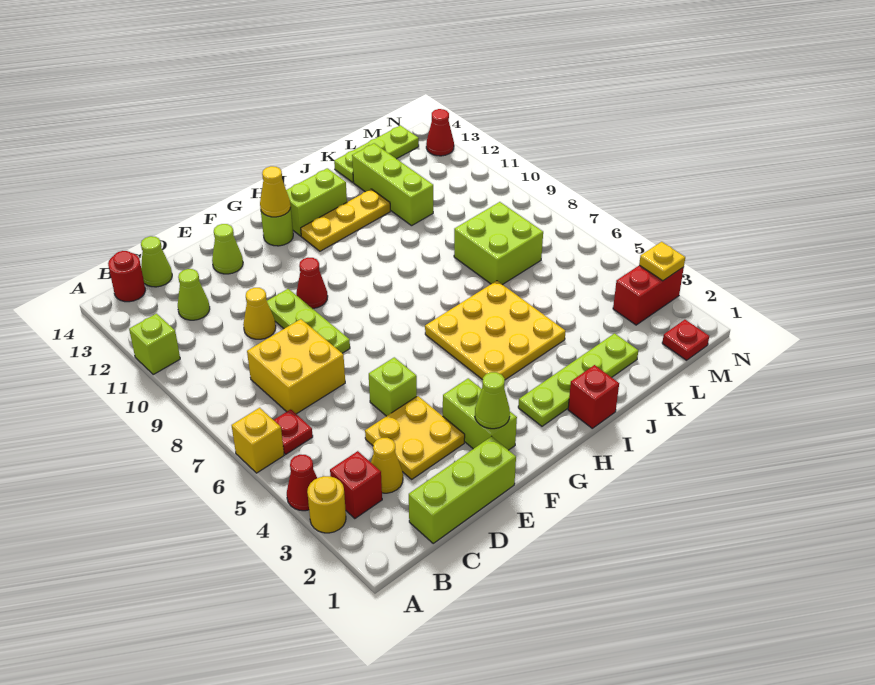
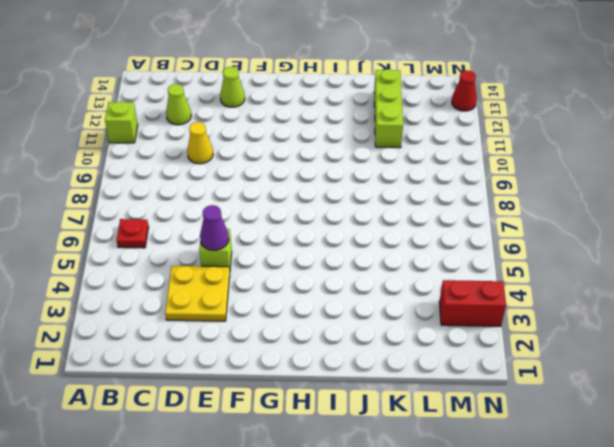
purple cone E5 level 2 -> none
none -> yellow round brick A3 level 1
none -> red cone A4 level 1
none -> yellow brick A6 level 1
none -> red brick B3 level 1

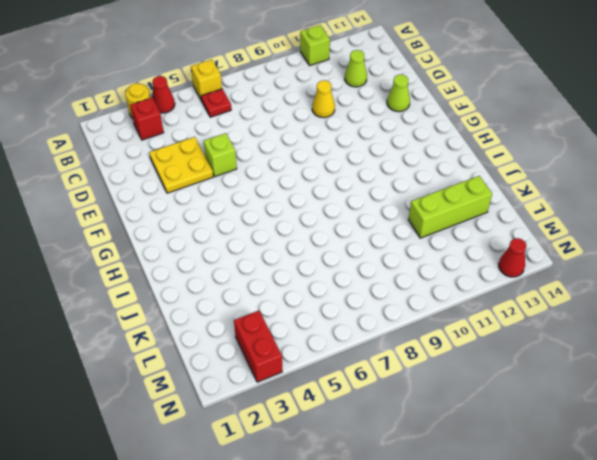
none -> red round brick B14 level 1
none -> lime brick C1:E1 level 1
none -> yellow cone C3 level 1
none -> yellow brick C7:D8 level 1

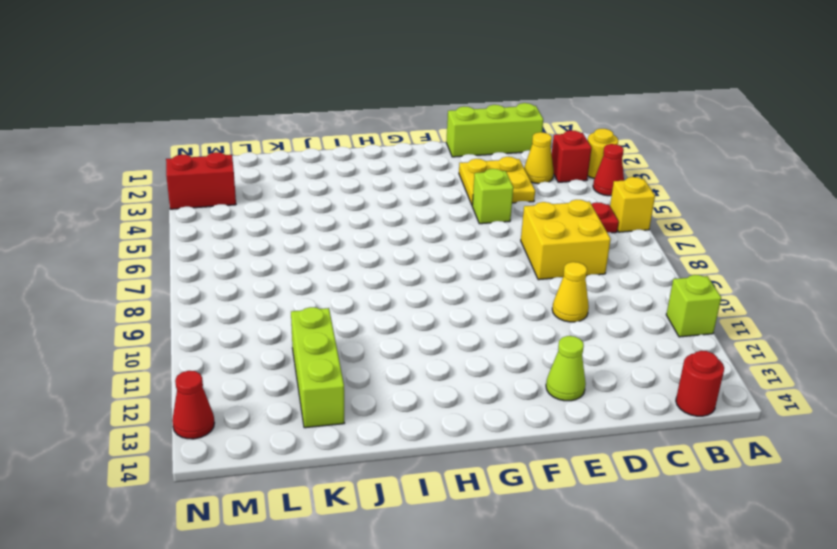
none -> lime cone C12 level 1
none -> lime cone C14 level 1
none -> lime plate E8:E10 level 1
none -> lime brick F2:F3 level 1

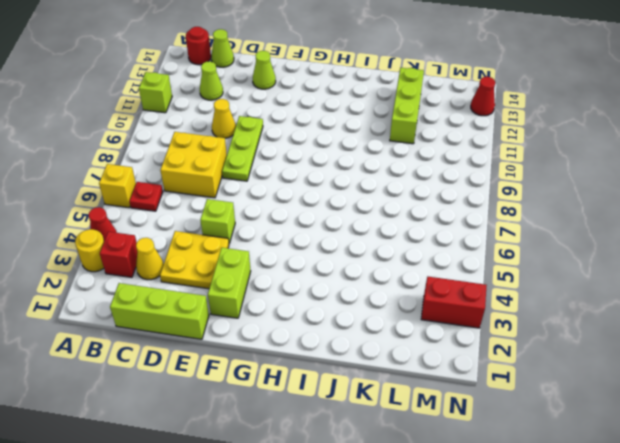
none -> red cone F10 level 1
none -> lime round brick G13 level 1
none -> lime plate H2:K2 level 1
none -> yellow plate H4:J6 level 1

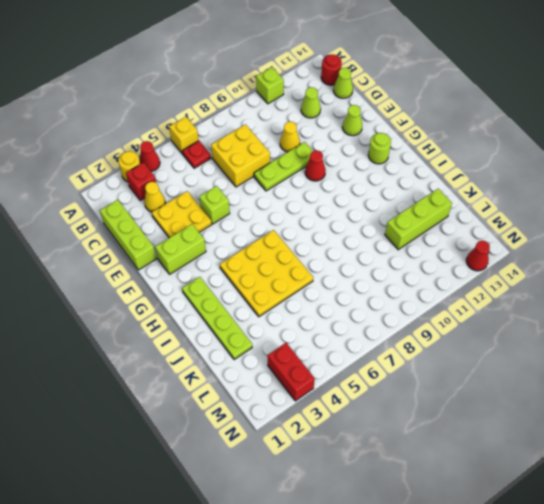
none -> yellow plate H12:J12 level 1
none -> lime brick H13:I13 level 1
none -> red brick I1 level 1
none -> lime brick K7:L8 level 1

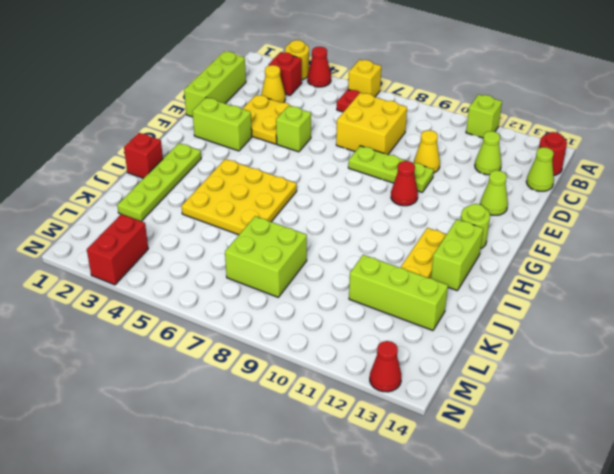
none -> lime plate K14:M14 level 1
none -> red plate M1 level 1
none -> lime cone F2 level 2
none -> yellow cone G13 level 2

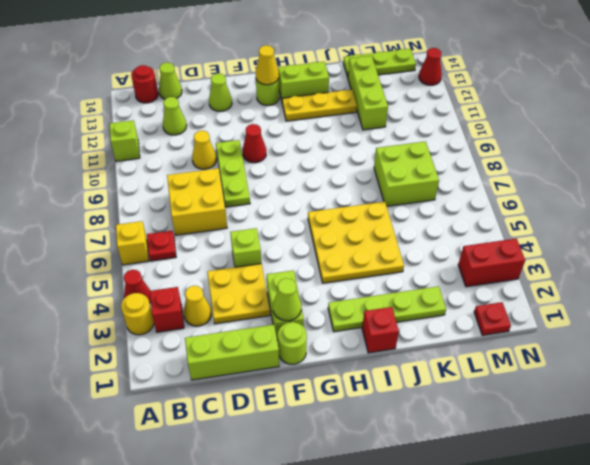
lime round brick F1 level 1 -> none
none -> yellow plate N3 level 2

